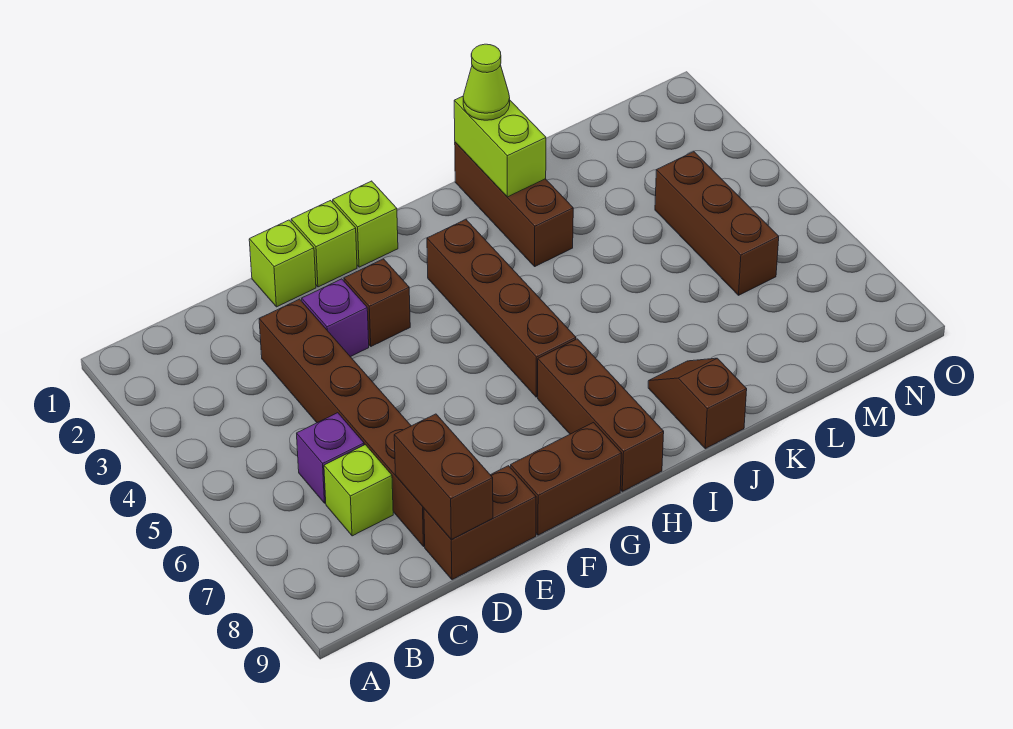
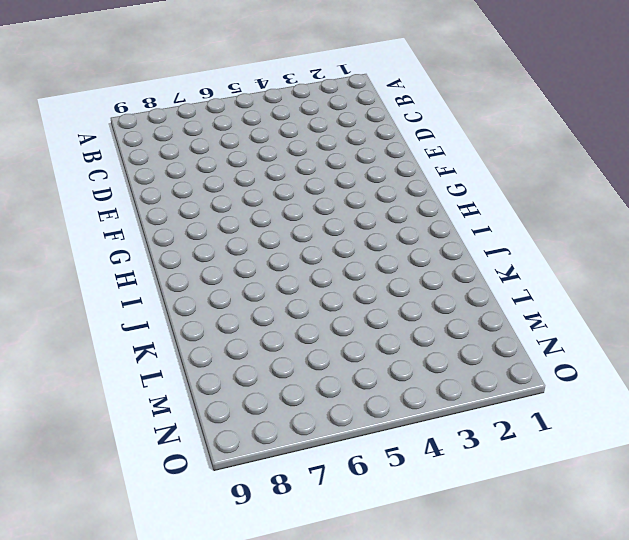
none -> purple brick C6 level 1
none -> lime brick C7 level 1
none -> brown brick D3:D8 level 1

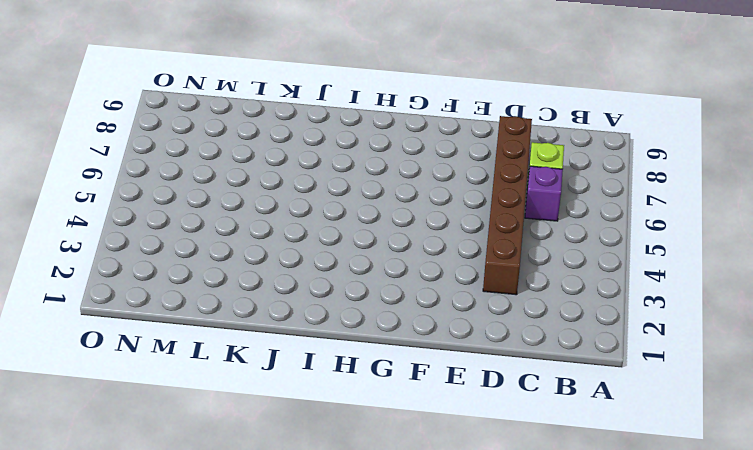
none -> brown brick D9:E9 level 1
none -> lime brick E1 level 1
none -> purple brick E3 level 1

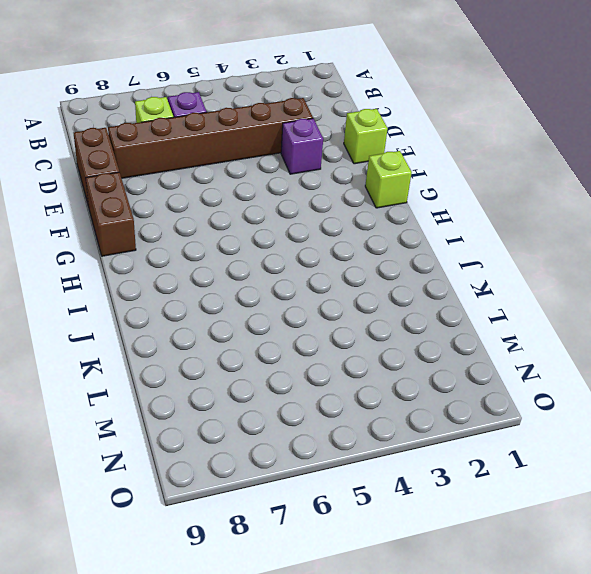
none -> lime brick F1 level 1
none -> brown brick F3 level 1
none -> brown brick H3:H6 level 1

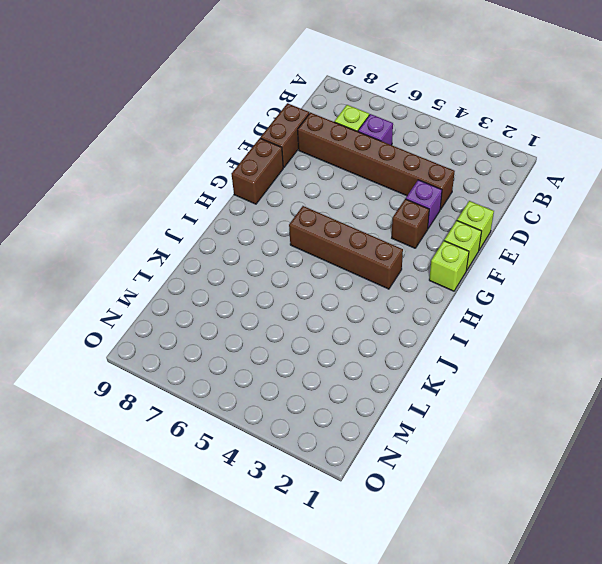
none -> brown brick H7:H9 level 1
none -> brown brick J1:J3 level 1
none -> brown slope J8:J9 level 1 top 9

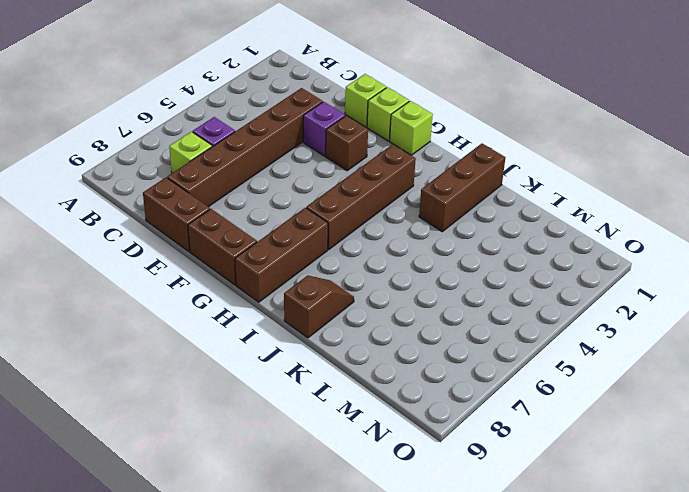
none -> brown brick M4:M6 level 1
none -> brown brick D8:D9 level 2
none -> lime brick J1:J2 level 2

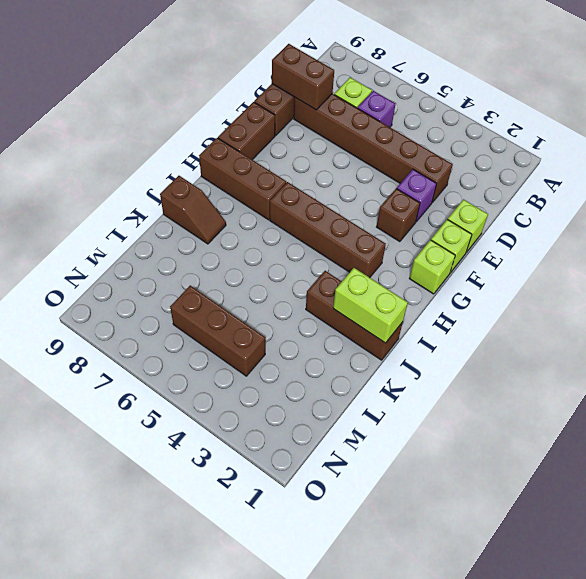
none -> lime cone J1 level 3

